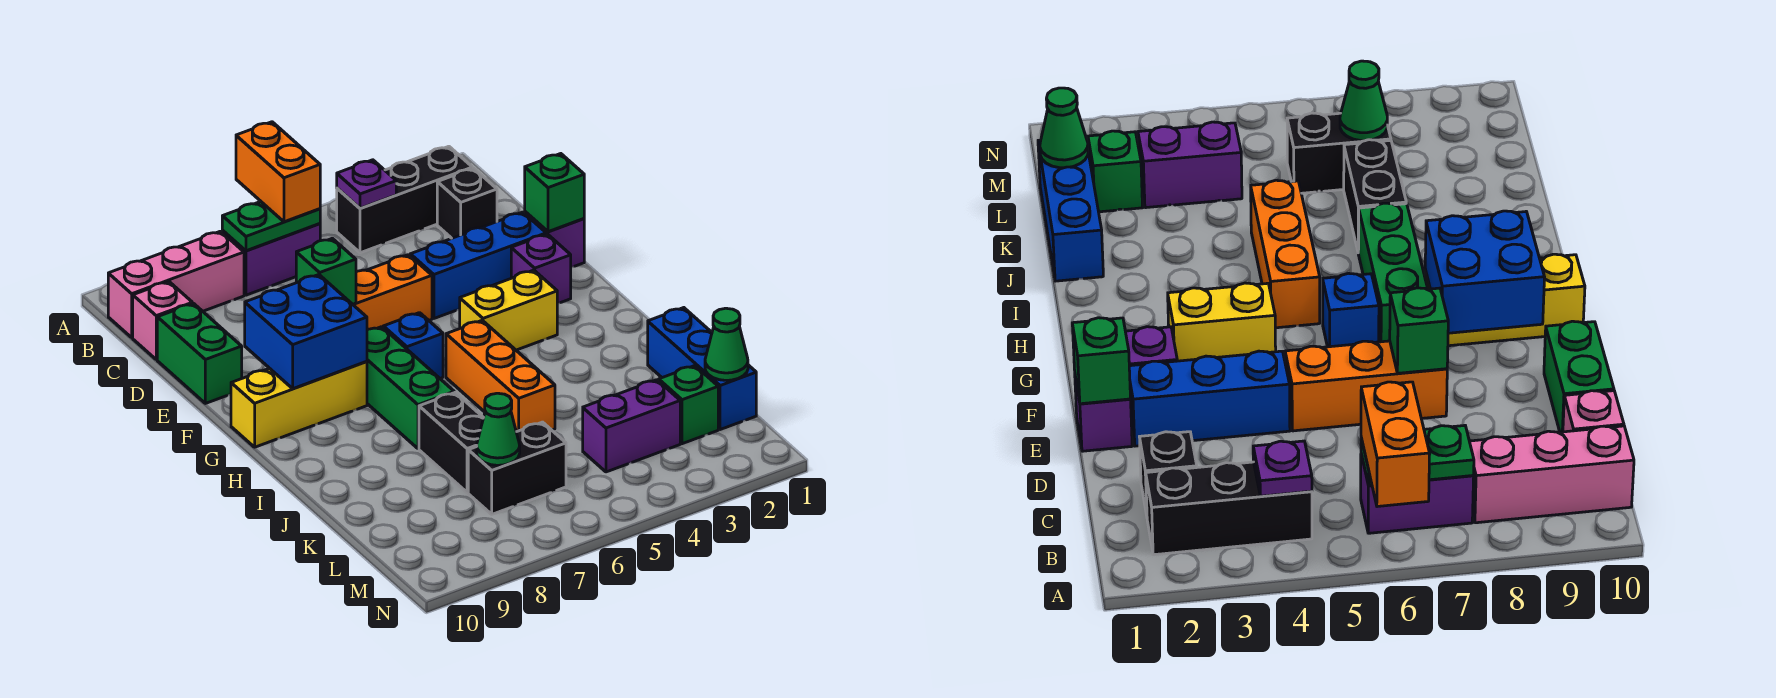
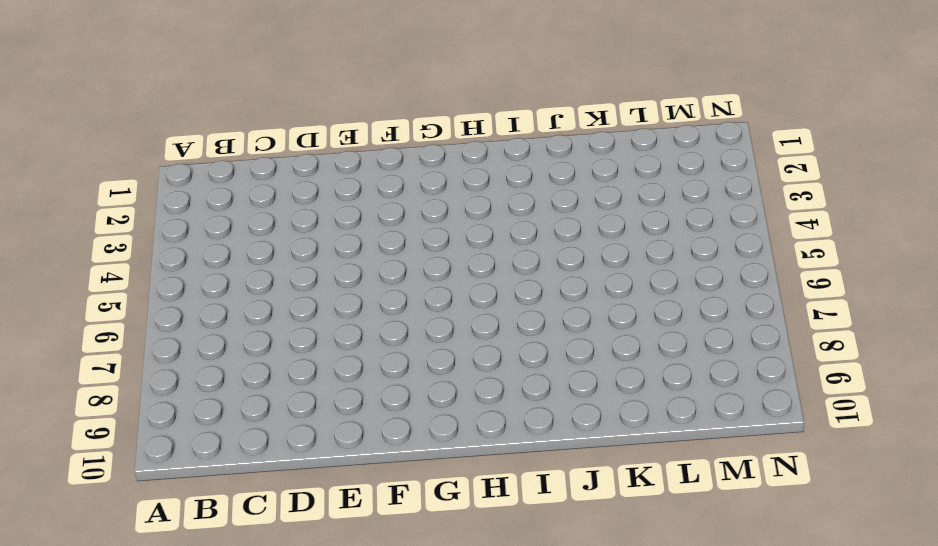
none -> black brick B2:B4 level 1
none -> purple brick B6:B7 level 1
none -> pink brick B8:B10 level 1

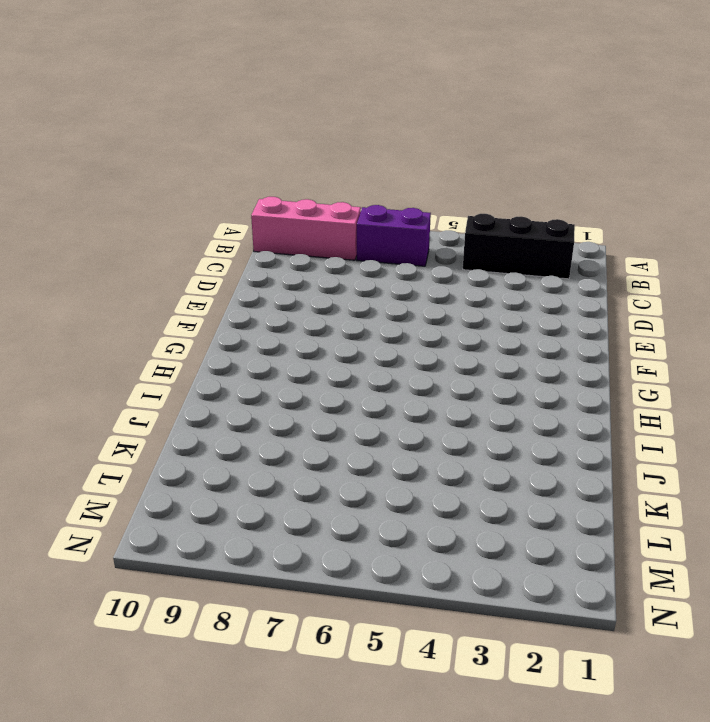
none -> black brick C2 level 1
none -> pink brick C10 level 1
none -> green brick D10:E10 level 1

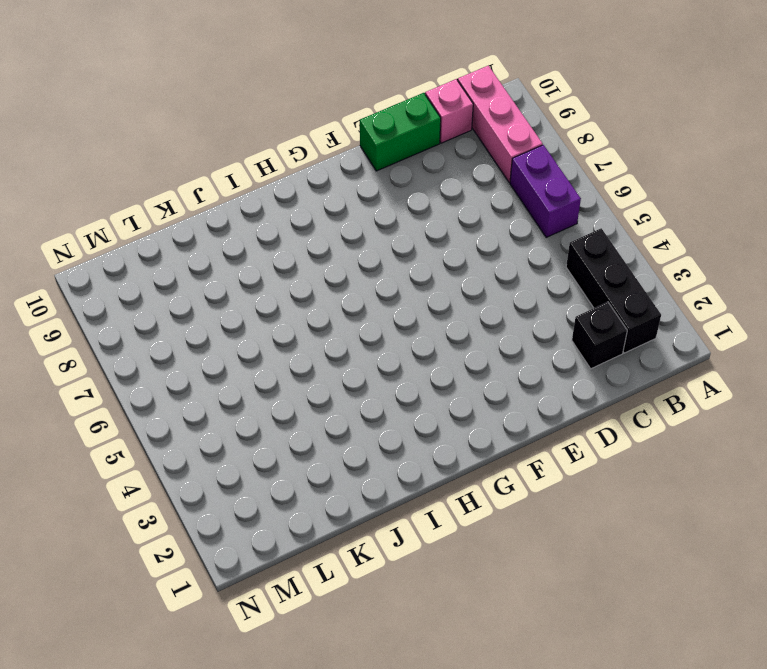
none -> purple brick E1 level 1
none -> blue brick E2:E4 level 1
none -> orange brick E5:E7 level 1

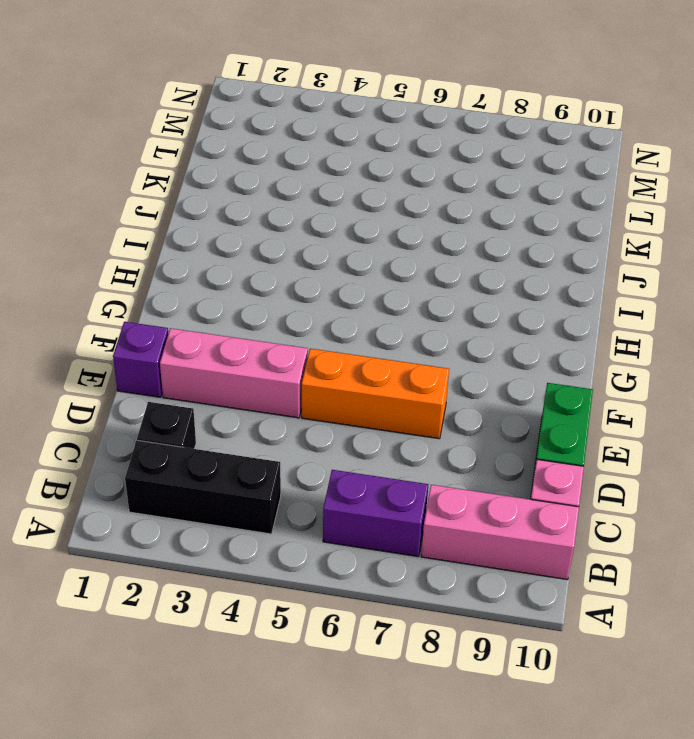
pink brick E2:E4 level 1 -> blue brick E2:E4 level 1
none -> purple brick F2 level 1
none -> yellow brick G3:G4 level 1
none -> blue brick G6 level 1

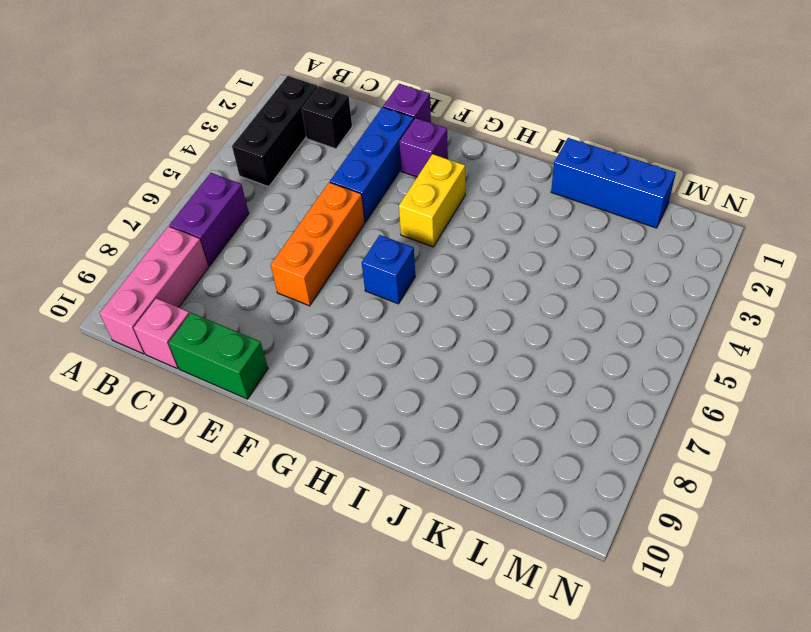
none -> green brick G7:I7 level 1
none -> yellow brick G8:G10 level 1
none -> orange brick H5:J5 level 1

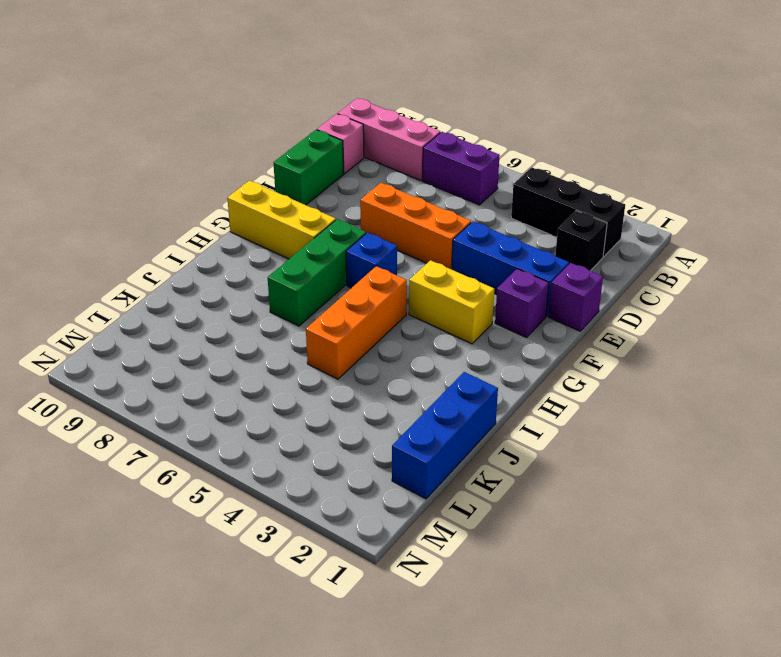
none -> black brick J7:K7 level 1
none -> green brick L2 level 1
none -> purple brick L3:L4 level 1

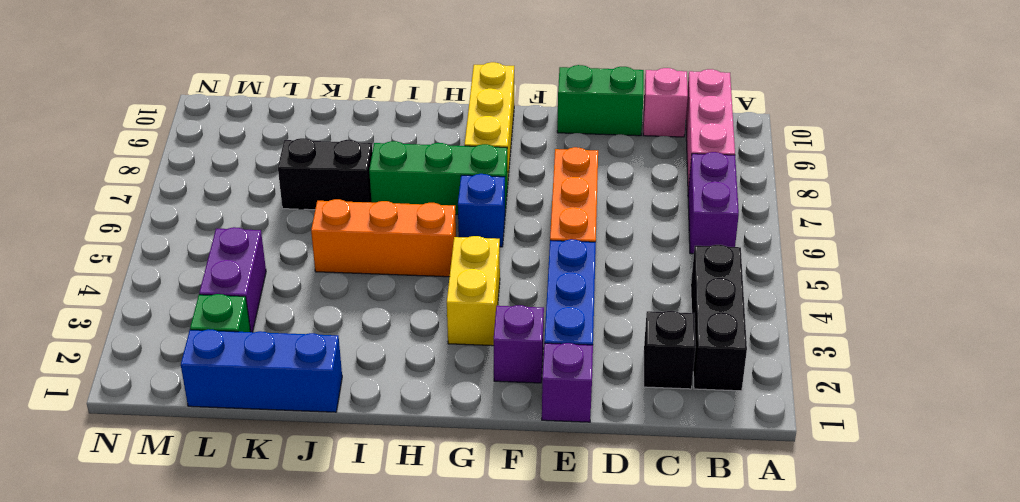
none -> black brick L6:L7 level 1
none -> purple plate B4 level 2
none -> green plate B6:B7 level 2

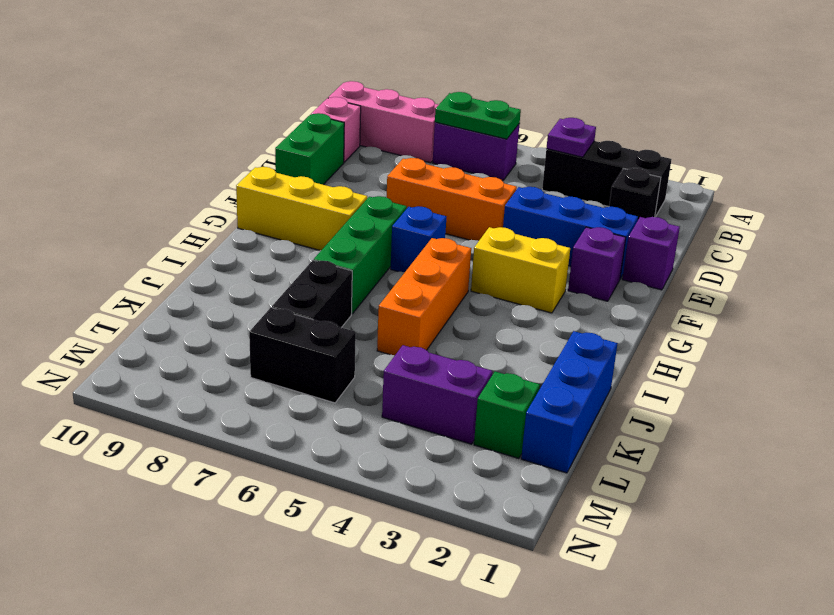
none -> green brick E1 level 2
none -> green brick E7 level 2
none -> blue brick F8:G9 level 2

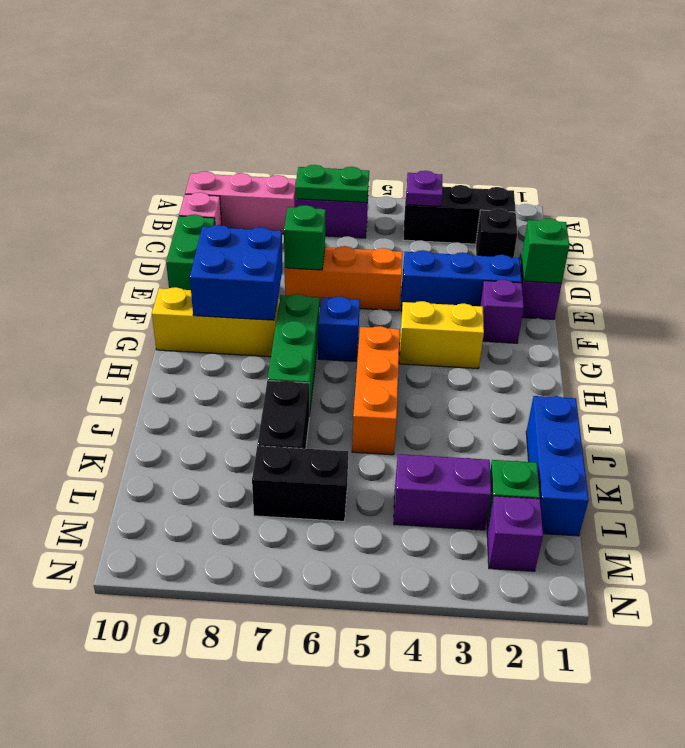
purple brick M2 level 1 -> none
none -> green cone L1 level 2
none -> green cone L7 level 2
none -> orange brick A6:B6 level 3

